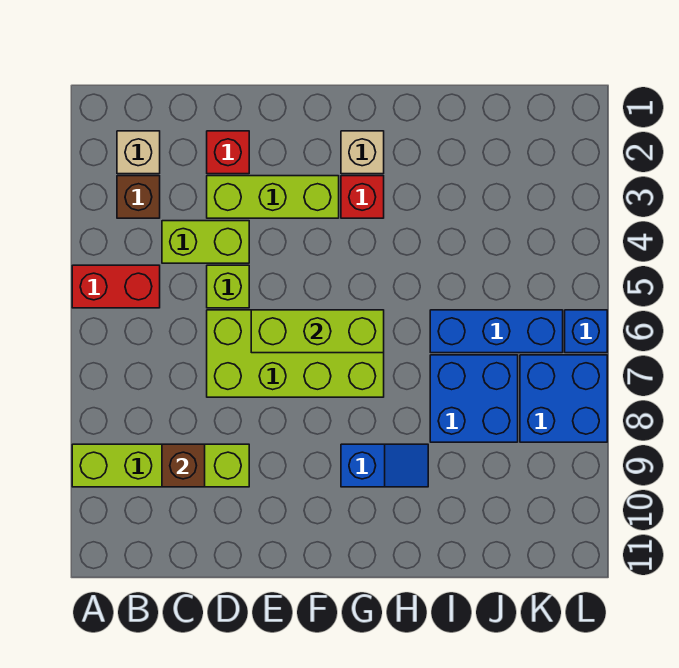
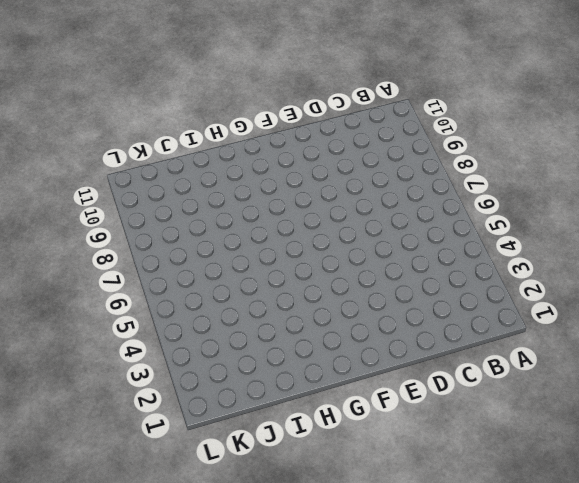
none -> red brick A5:B5 level 1
none -> lime brick A9:D9 level 1
none -> tan brick B2 level 1

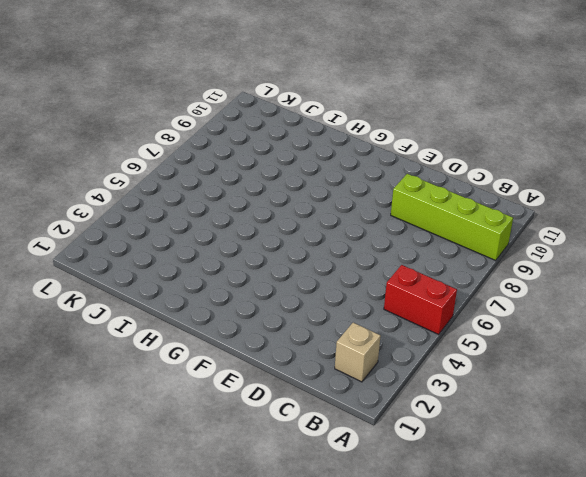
none -> brown brick B3 level 1
none -> lime brick C4:D4 level 1
none -> red brick D2 level 1

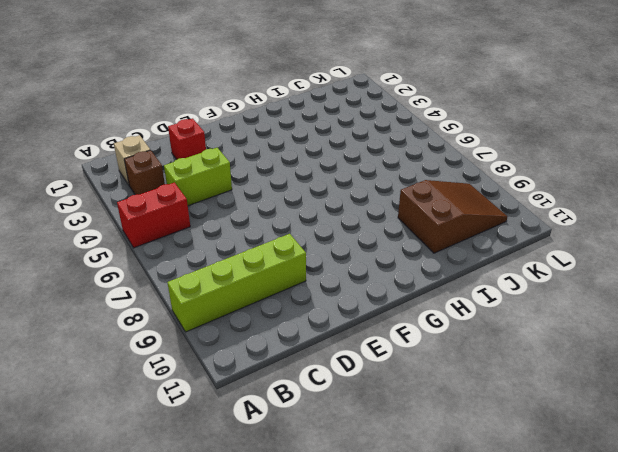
brown slope I9:K10 level 1 top I -> none
none -> lime brick D3:F3 level 1
none -> lime brick D5 level 1
none -> lime brick D6:G7 level 1

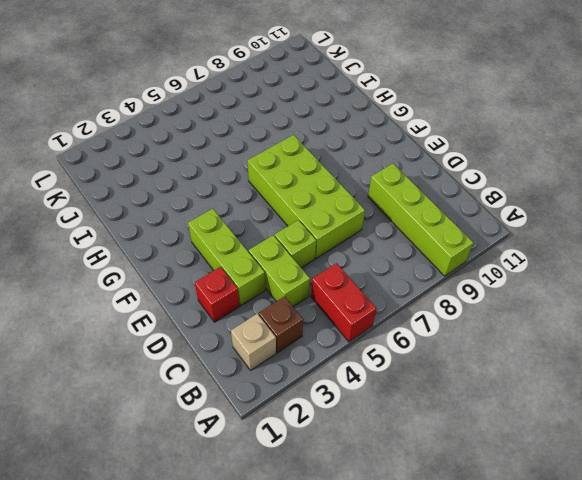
none -> tan brick G2 level 1
none -> red brick G3 level 1
none -> blue slope G9:H9 level 1 top G

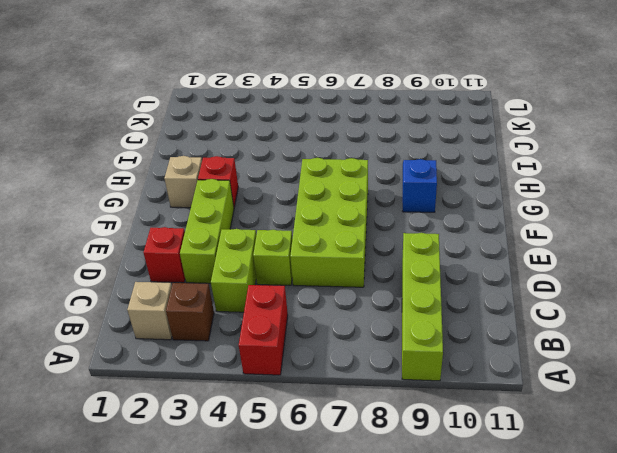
none -> blue brick I6:K6 level 1
none -> blue brick I7:J8 level 1
none -> blue brick K7:L8 level 1

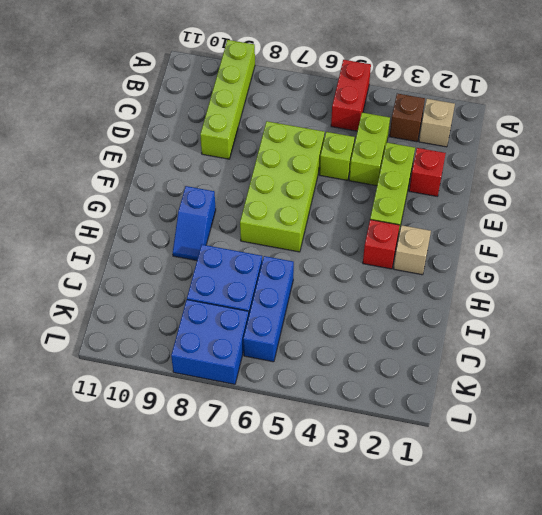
none -> blue brick L6 level 1
none -> brown brick C9 level 2
none -> lime brick E6:G6 level 2

